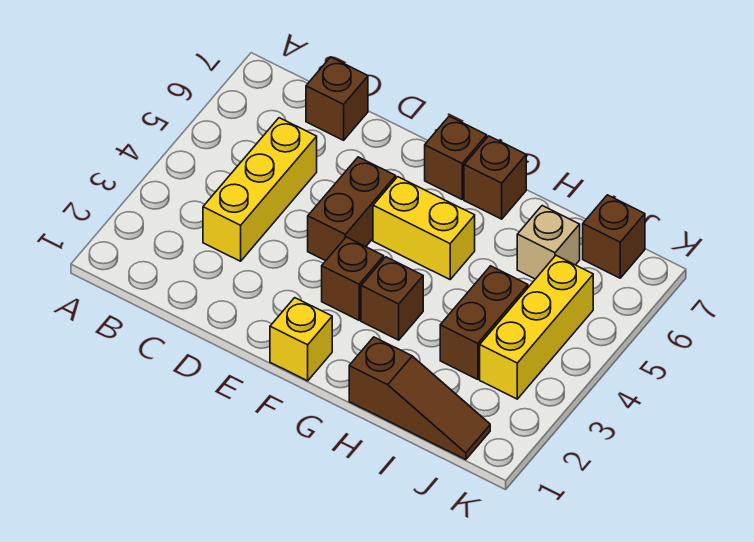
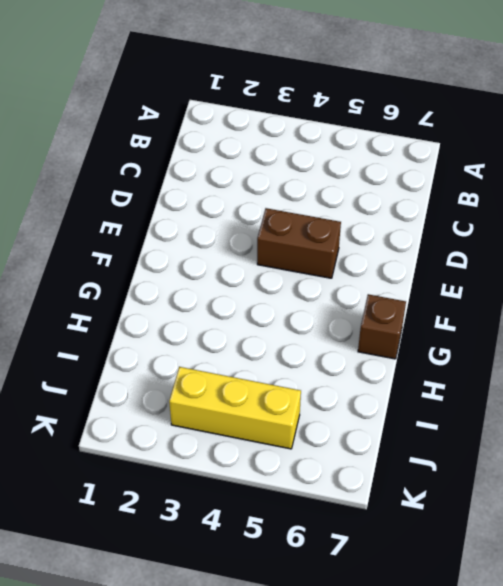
none -> yellow brick C3:C5 level 1
none -> brown brick C7 level 1
none -> yellow brick F1 level 1

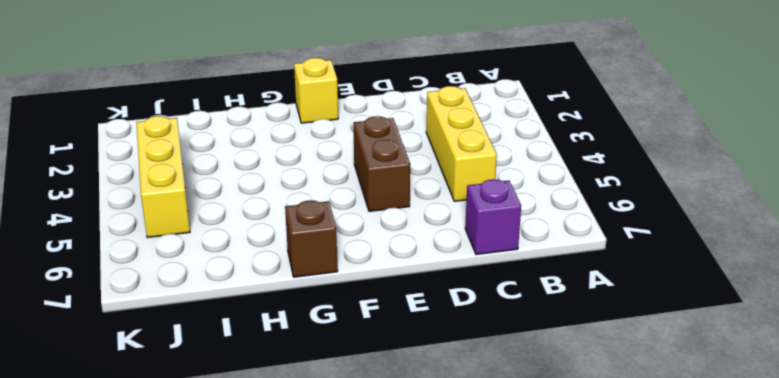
purple brick C7 level 1 -> brown brick C7 level 1
none -> brown brick F3 level 1
none -> yellow brick F5:G5 level 1
none -> brown brick F7 level 1

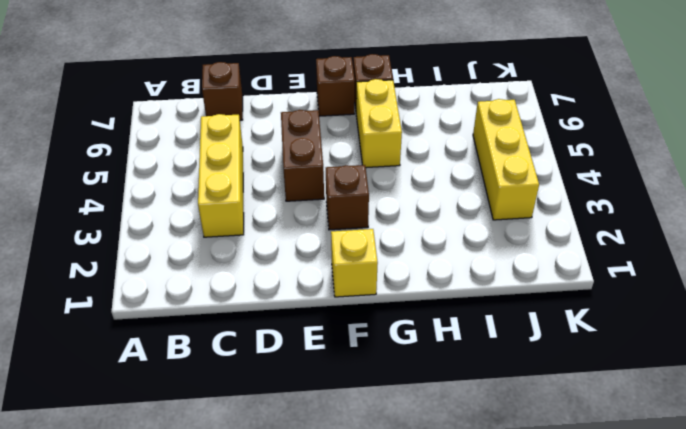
yellow brick G5:G6 level 1 -> yellow brick F5:G5 level 1
none -> brown brick G3 level 1
none -> brown slope H1:J1 level 1 top H
none -> brown brick I3:I4 level 1

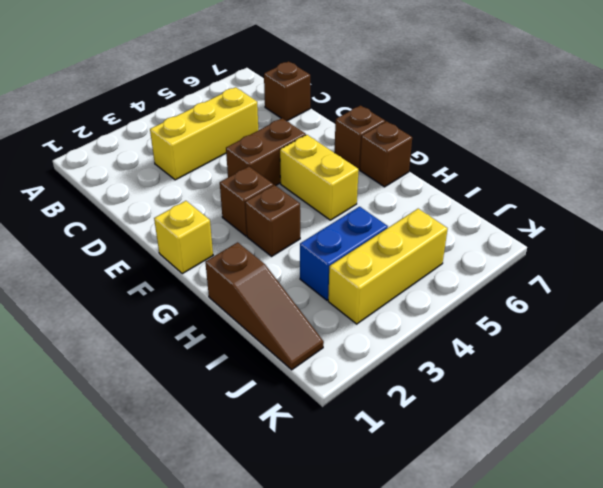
blue brick I3:I4 level 1 -> brown brick I3:I4 level 1
none -> tan brick I6 level 1
none -> brown brick J7 level 1

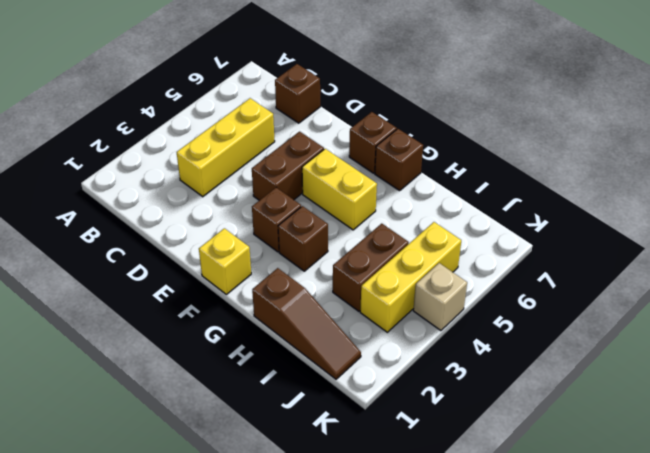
tan brick K4 level 1 -> tan brick I6 level 1
none -> brown brick J7 level 1

